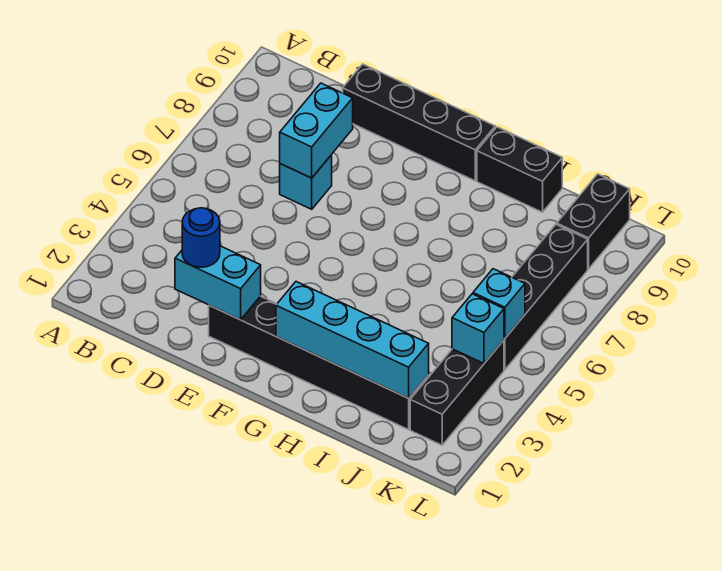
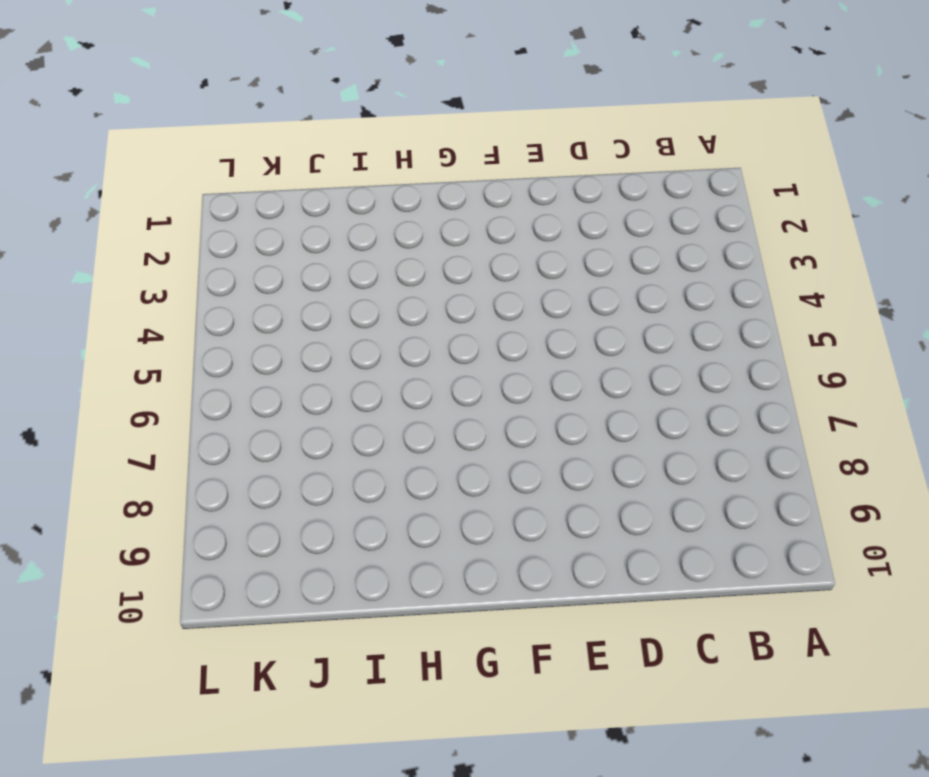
none -> cyan brick D7 level 1
none -> black brick D10:G10 level 1
none -> black brick E2:J2 level 1

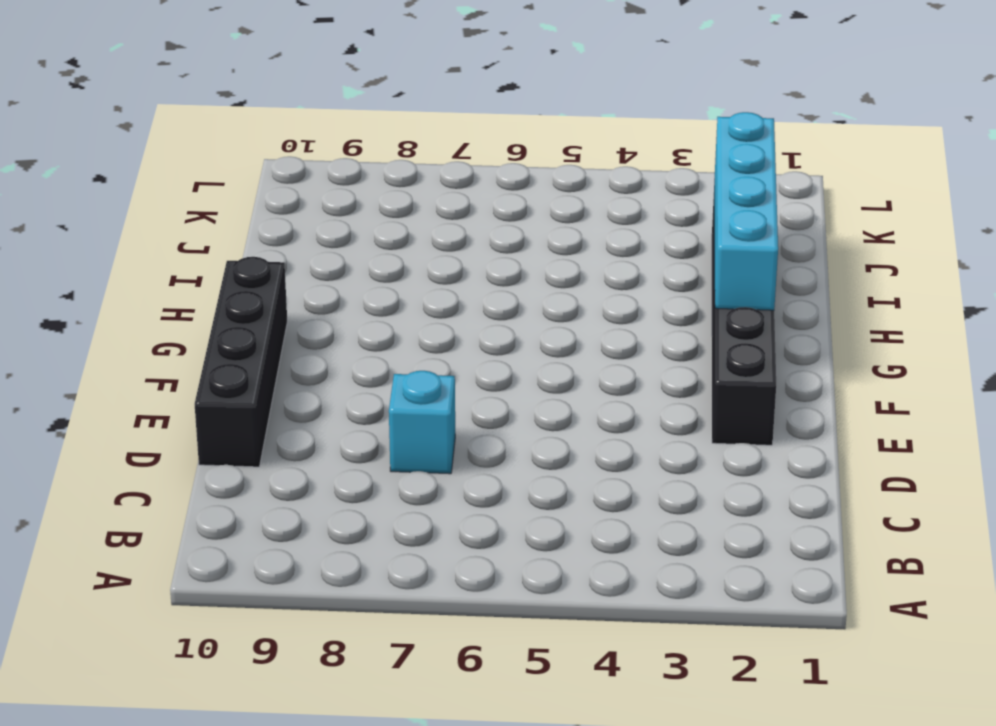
none -> black brick H10:I10 level 1
none -> black brick K2:K4 level 1
none -> black brick K5:K8 level 1

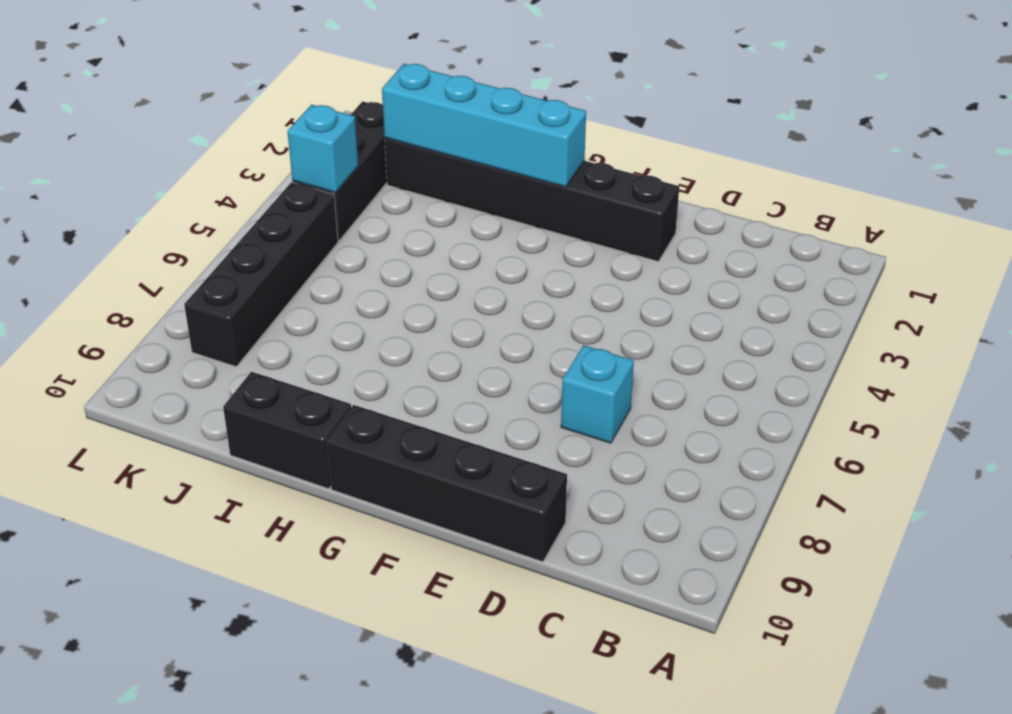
none -> black brick K9:K10 level 1
none -> cyan brick D2:E2 level 2
none -> cyan brick D7:D8 level 2

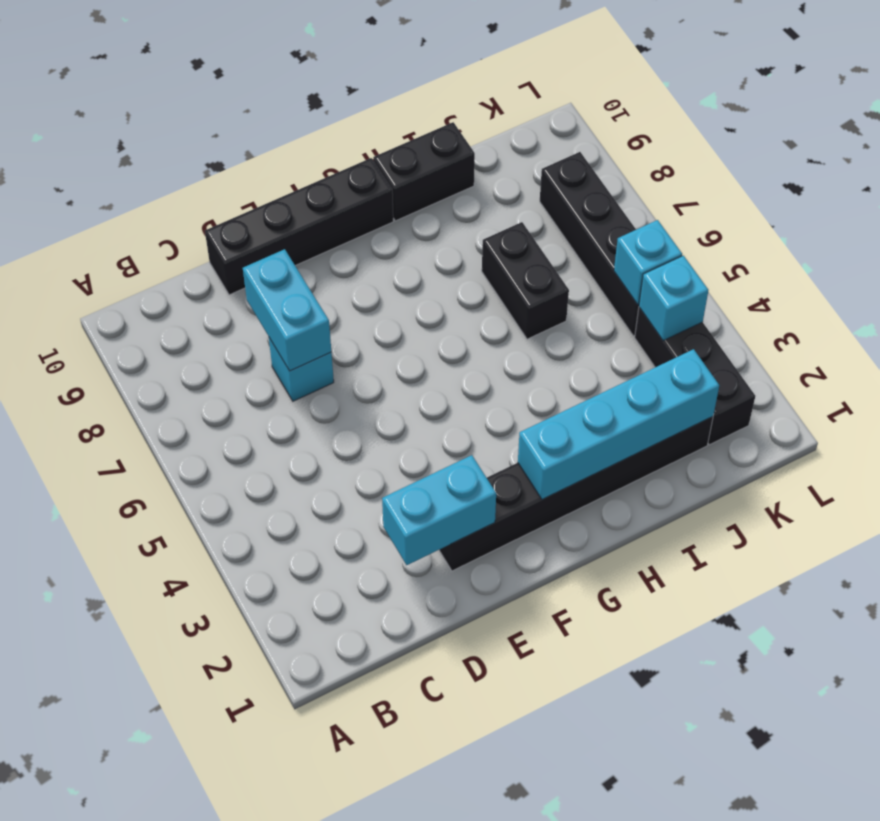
black brick I6:I7 level 1 -> black brick K9:K10 level 1
none -> blue round brick D2 level 3

